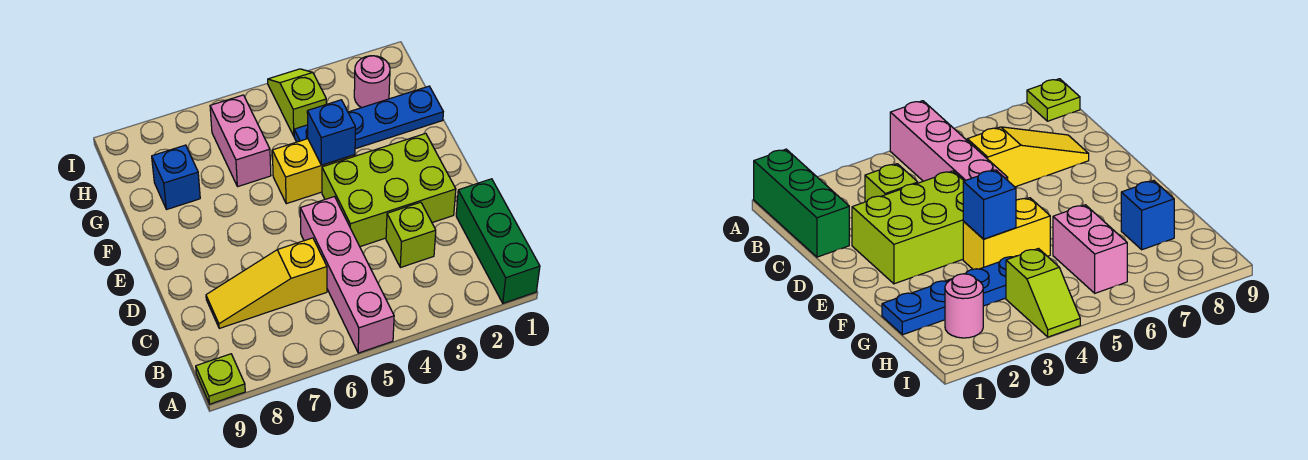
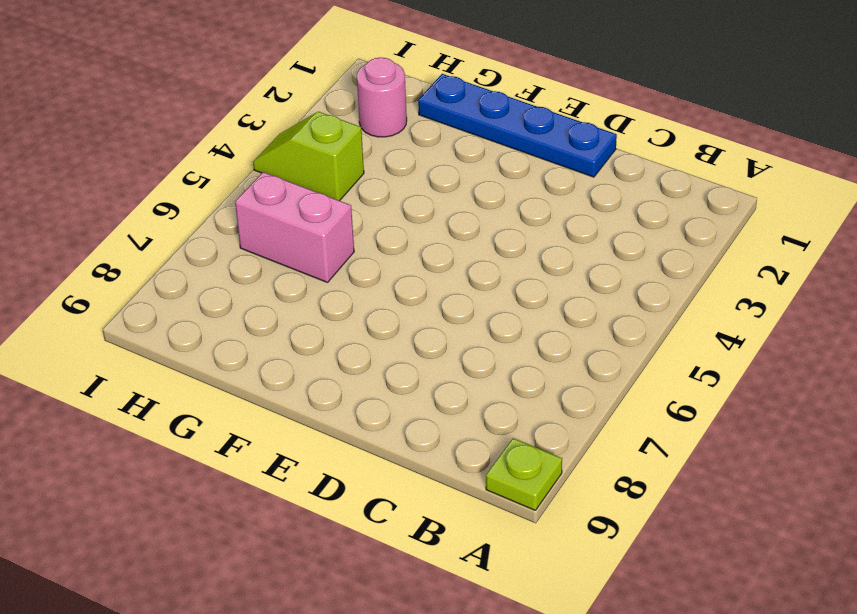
blue plate D1:G1 level 1 -> blue plate G1:G4 level 1
none -> green brick A1:C1 level 1
none -> pink brick A5:D5 level 1
none -> lime brick C3 level 1

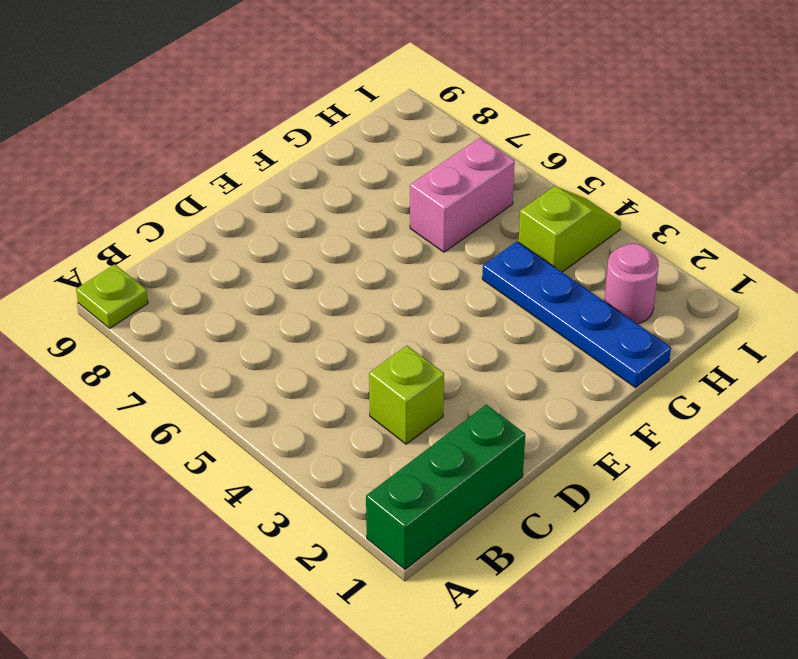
none -> pink brick A5:D5 level 1
none -> yellow slope C6:C8 level 1 top 6
none -> lime brick D2:E4 level 1

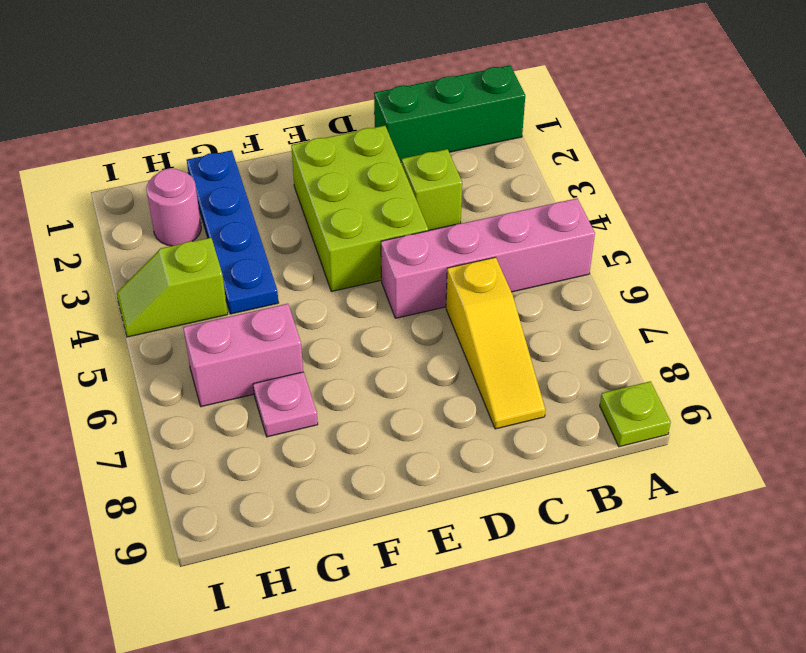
pink plate G7 level 1 -> none
none -> yellow brick F4:F5 level 1
none -> blue brick G8 level 1
none -> blue brick F4 level 2

